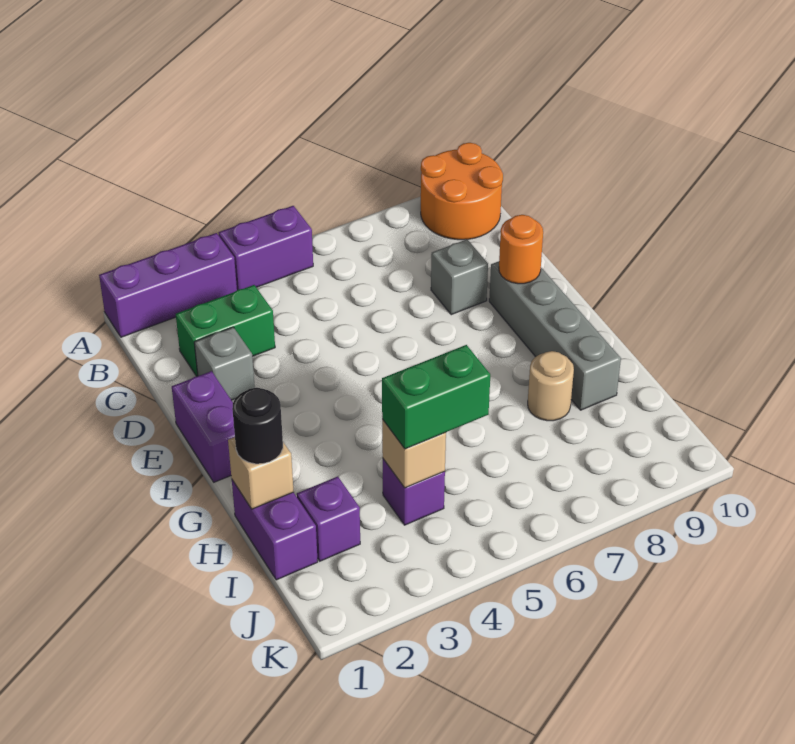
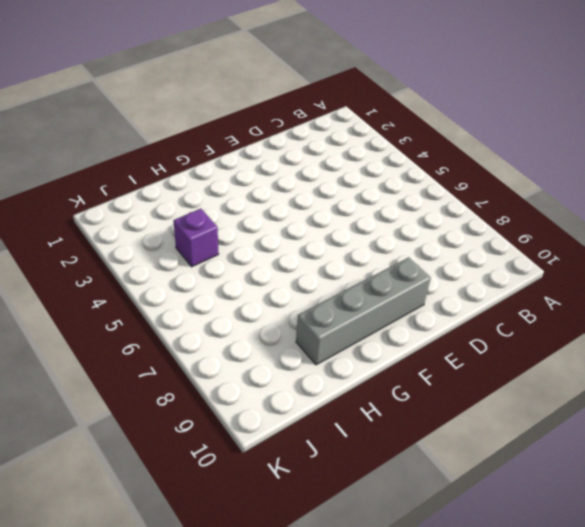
none -> purple brick A1:A3 level 1
none -> purple brick A4:A5 level 1
none -> orange round brick A9:B10 level 1

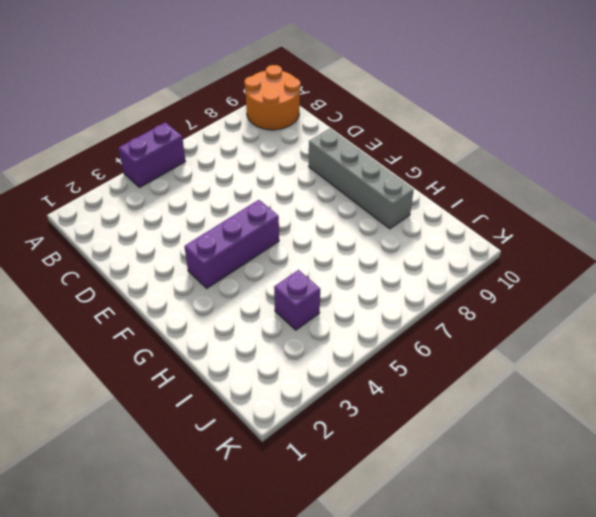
purple brick F3:F5 level 1 -> purple brick A1:A3 level 1
none -> green brick C2:C3 level 1
none -> grey brick D2 level 1
none -> grey brick D8 level 1

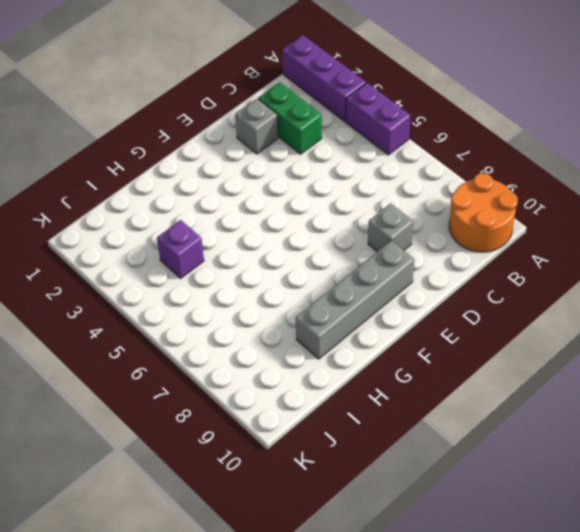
none -> purple brick E1:F1 level 1
none -> purple brick H1:I1 level 1
none -> tan round brick H8 level 1

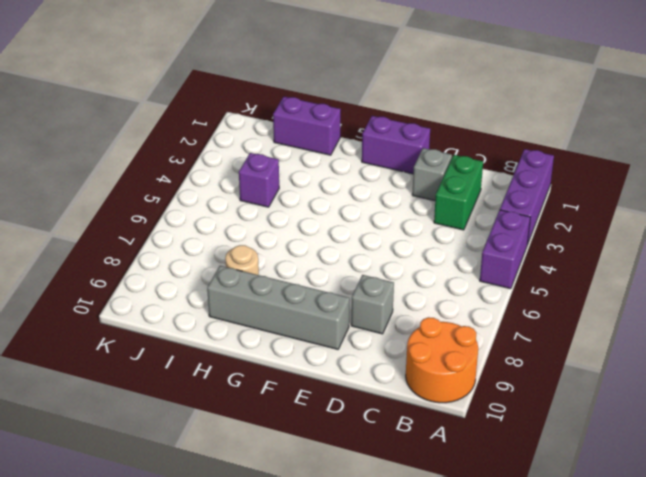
none -> purple brick I2 level 1
none -> orange round brick E9 level 2
none -> tan brick H1 level 2

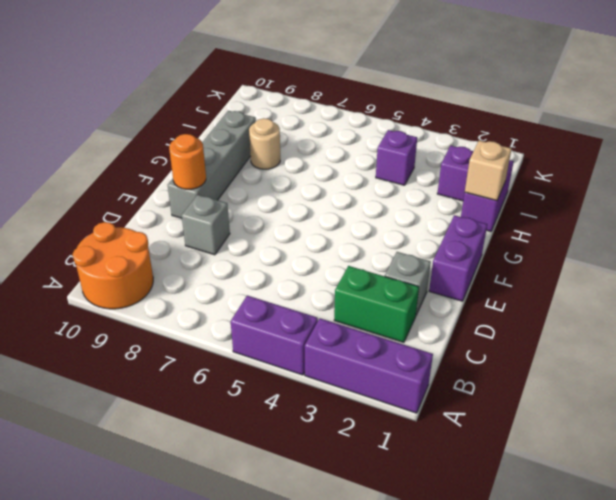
none -> tan brick I4 level 2
none -> black round brick H1 level 3
none -> green brick I4:I5 level 3

